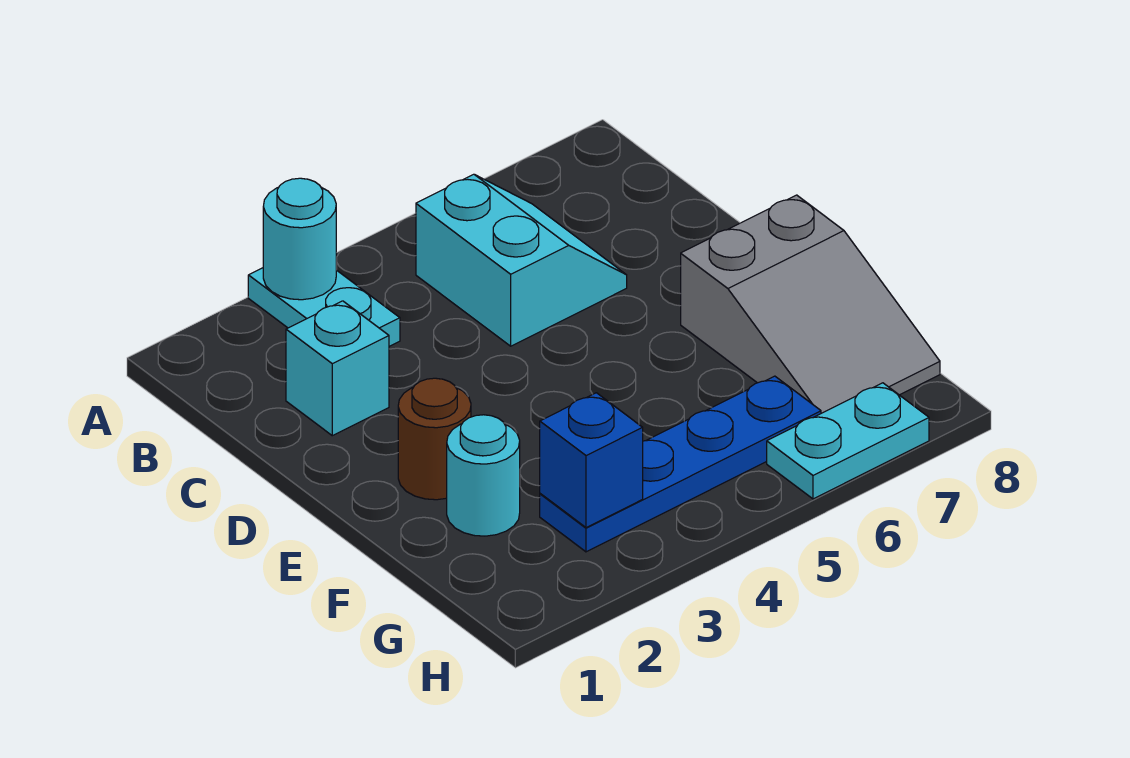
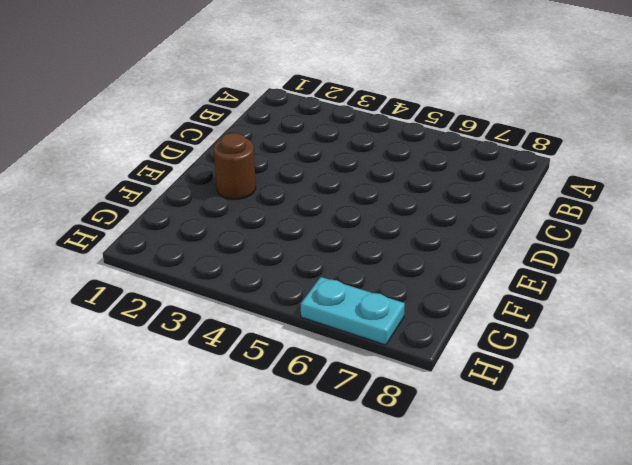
none -> cyan plate A3:B3 level 1
none -> cyan slope B5:C6 level 1 top 5

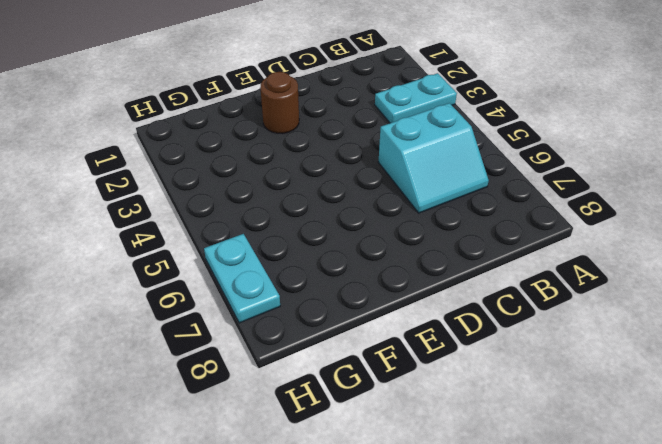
none -> cyan brick C2 level 1
none -> grey slope E7:G8 level 1 top E

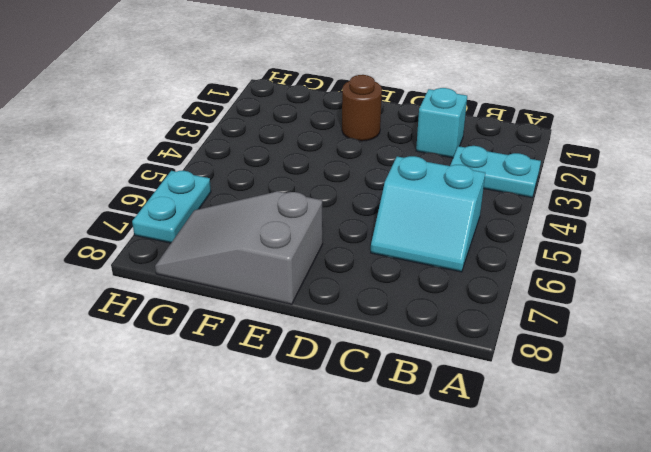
none -> cyan round brick F2 level 1
none -> blue plate G3:G6 level 1

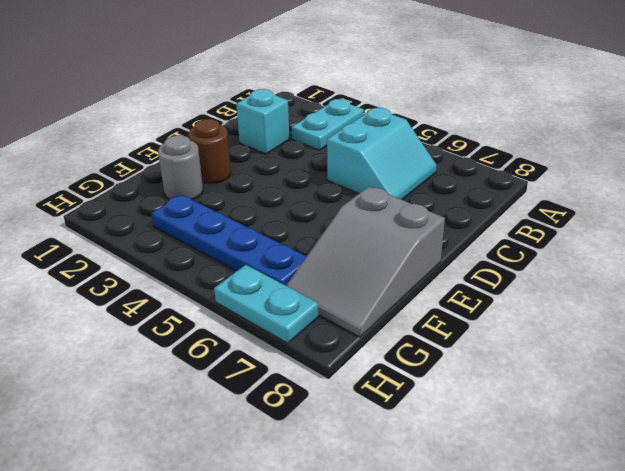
grey round brick F2 level 1 -> cyan round brick F2 level 1
none -> cyan round brick A3 level 2
none -> blue brick G3 level 2

